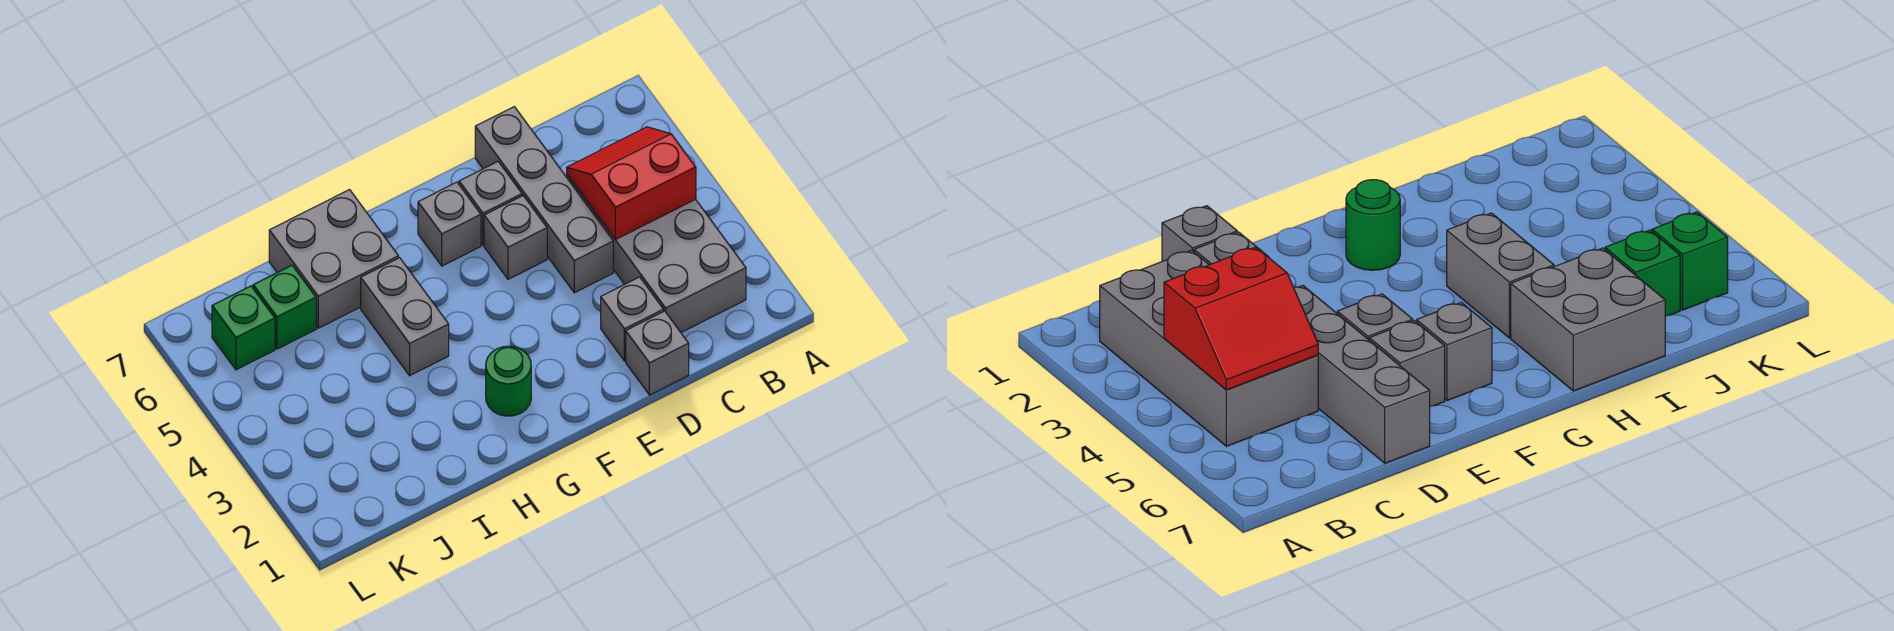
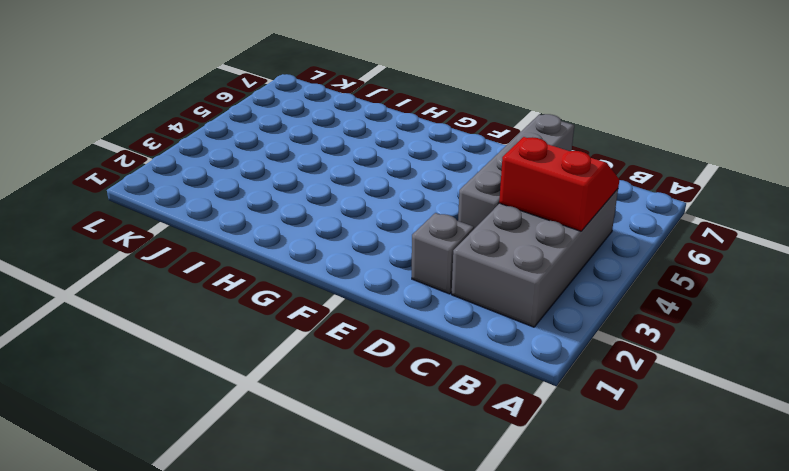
none -> grey brick D1 level 1
none -> grey brick E5 level 1
none -> grey brick E6 level 1

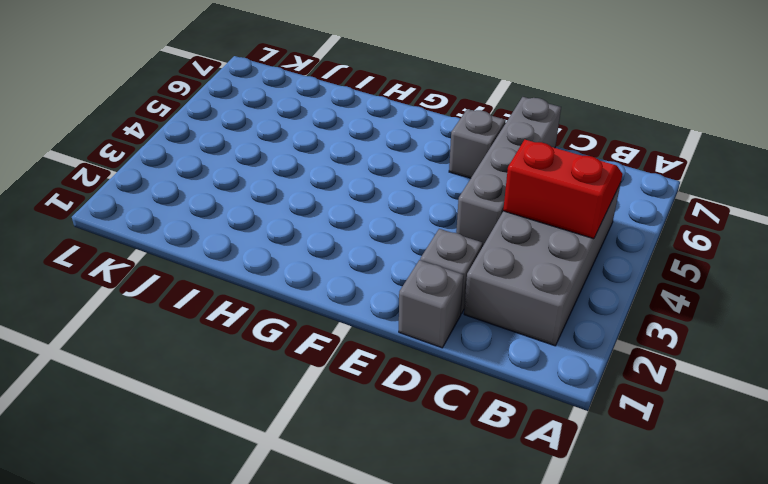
none -> grey brick E5 level 1
none -> grey brick F6 level 1
none -> green round brick G2 level 1

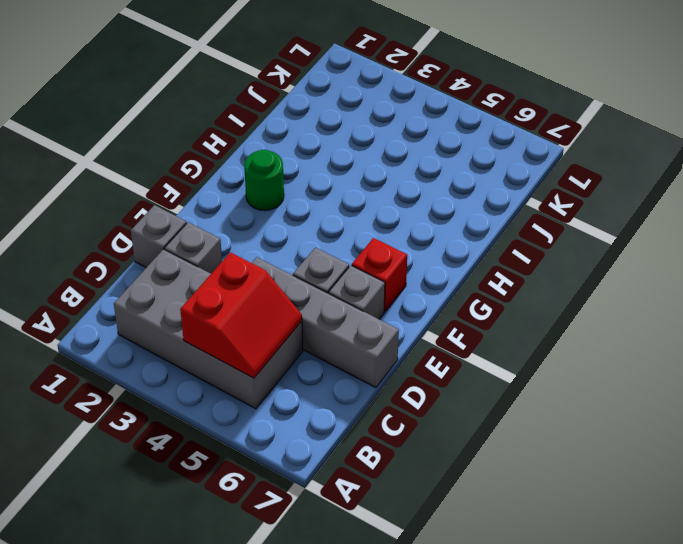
red brick F6 level 1 -> grey brick F6 level 1
none -> grey brick H4:H5 level 1
none -> grey brick H6:I7 level 1
none -> green brick J6 level 1

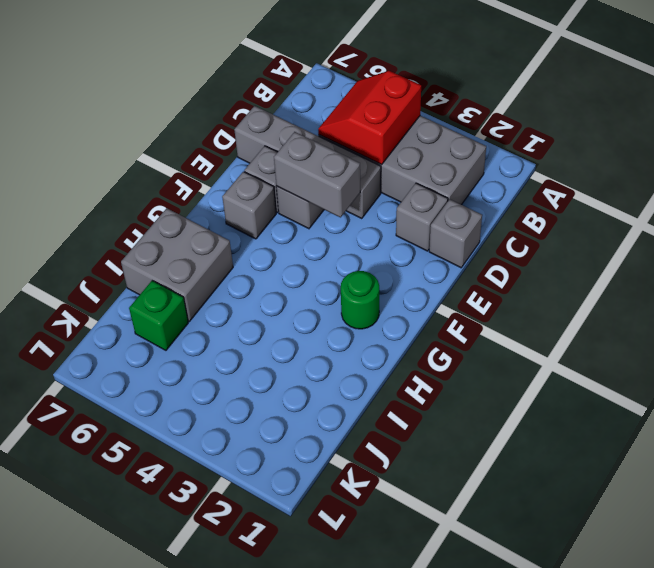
grey brick E4:E5 level 2 -> grey brick H4:H5 level 1
none -> green brick K6 level 1

